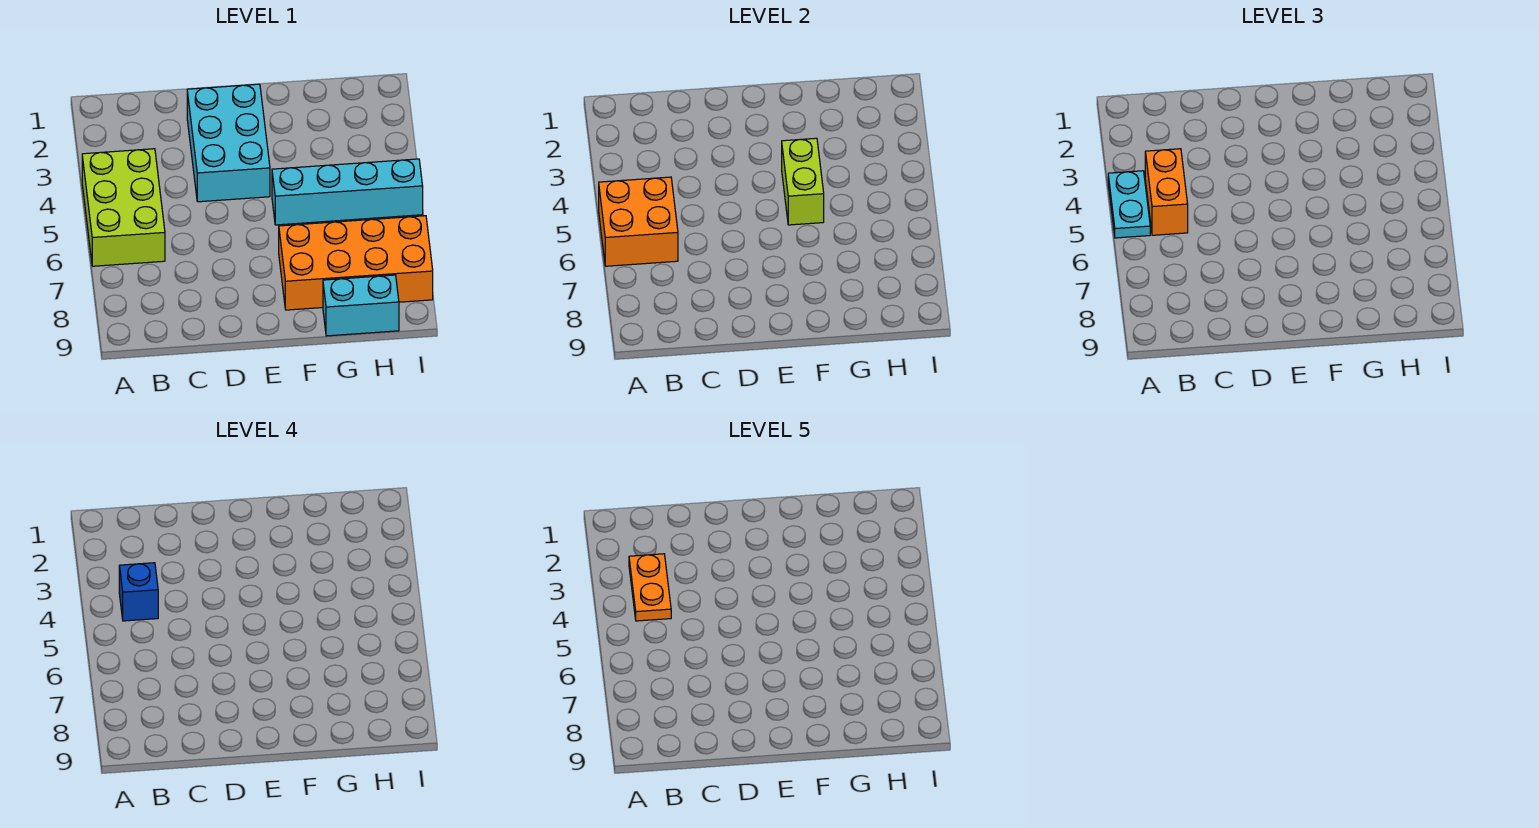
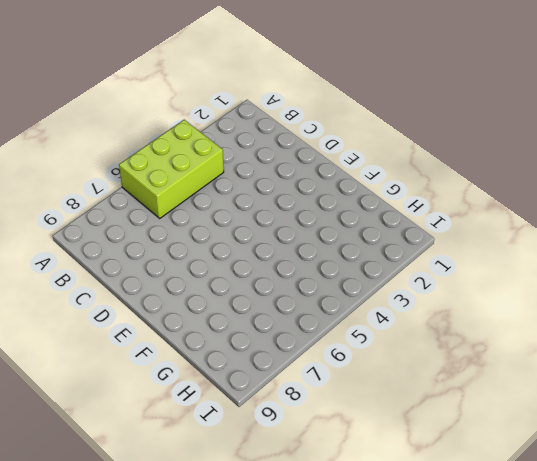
none -> cyan brick D2:E4 level 1
none -> cyan brick F5:I5 level 1

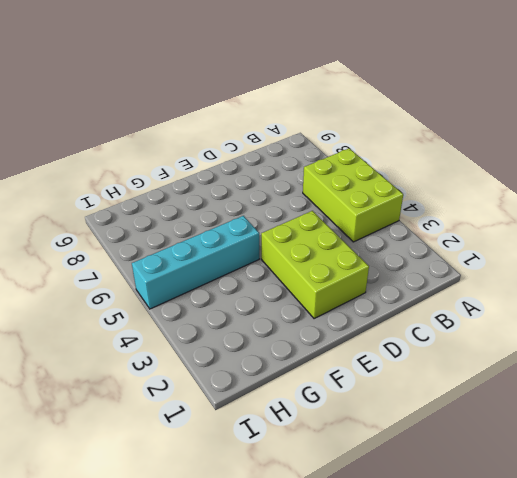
lime brick D2:E4 level 1 -> cyan brick D2:E4 level 1
none -> orange brick F7:I8 level 1
none -> cyan brick G9:H9 level 1

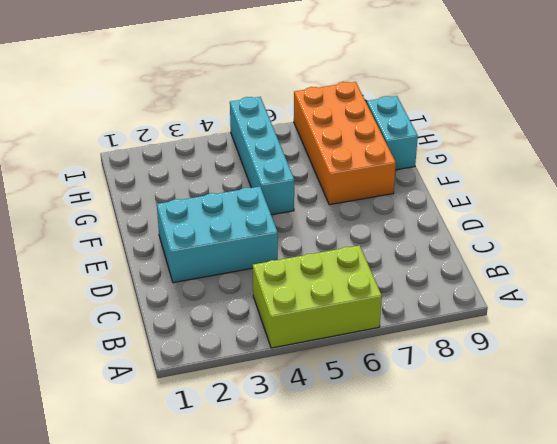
none -> orange brick A5:B6 level 2
none -> lime brick F4:F5 level 2

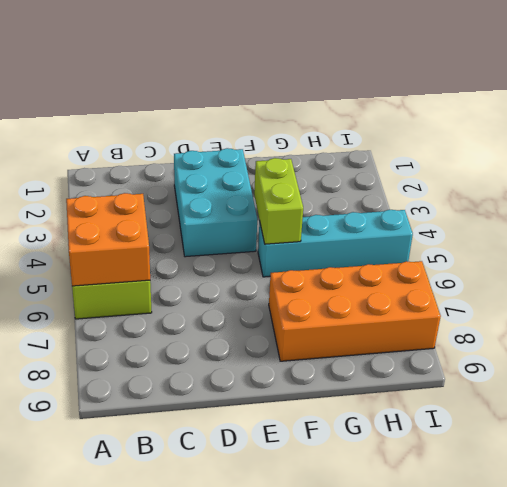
none -> cyan brick G9:H9 level 1
none -> cyan plate A4:A5 level 3

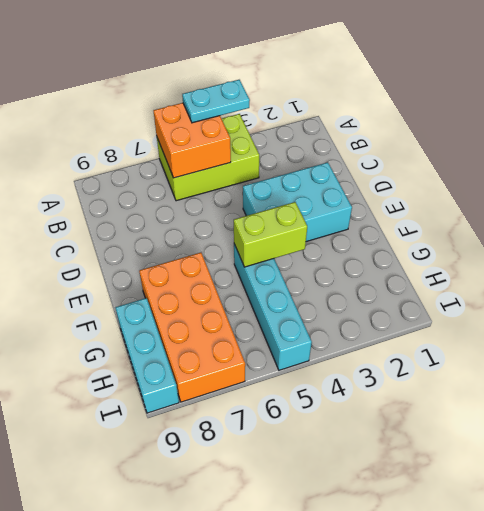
cyan brick G9:I9 level 1 -> cyan brick G9:H9 level 1
none -> orange brick B4:B5 level 3
none -> blue brick B4 level 4

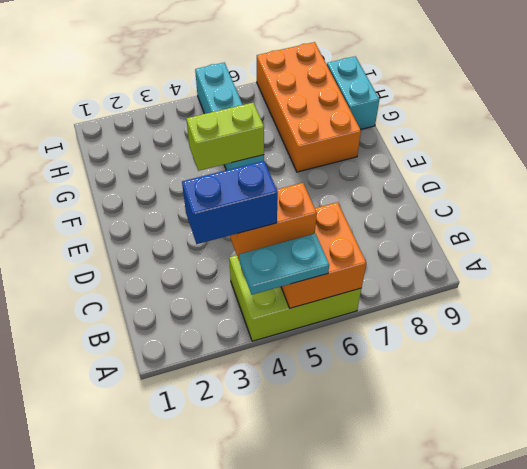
blue brick B3:B4 level 4 -> blue brick B4 level 4
none -> cyan brick D2:E4 level 1
none -> orange plate B3:B4 level 5

